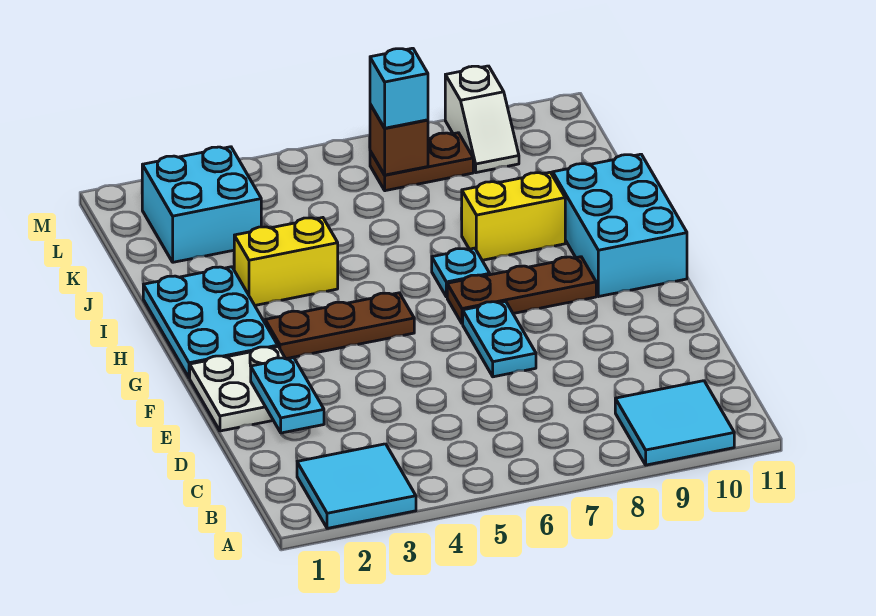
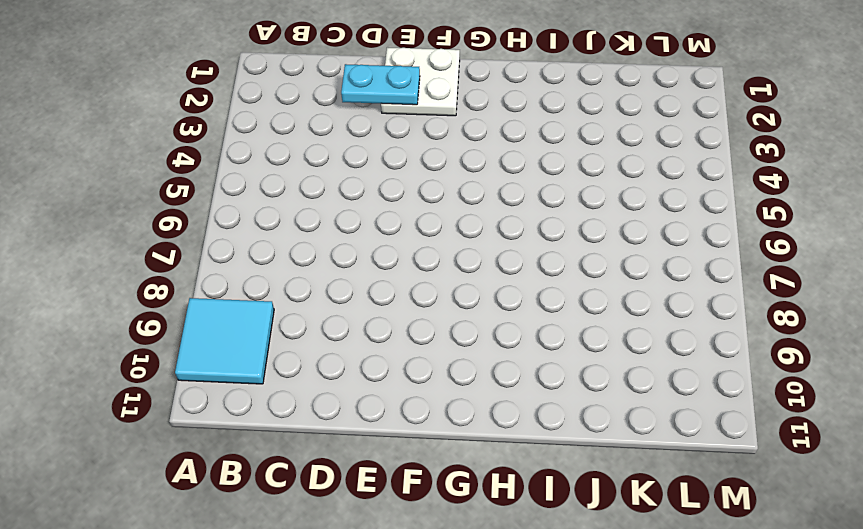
none -> cyan tile A2:B3 level 1
none -> cyan plate E7:F7 level 1
none -> cyan plate G1:I2 level 1

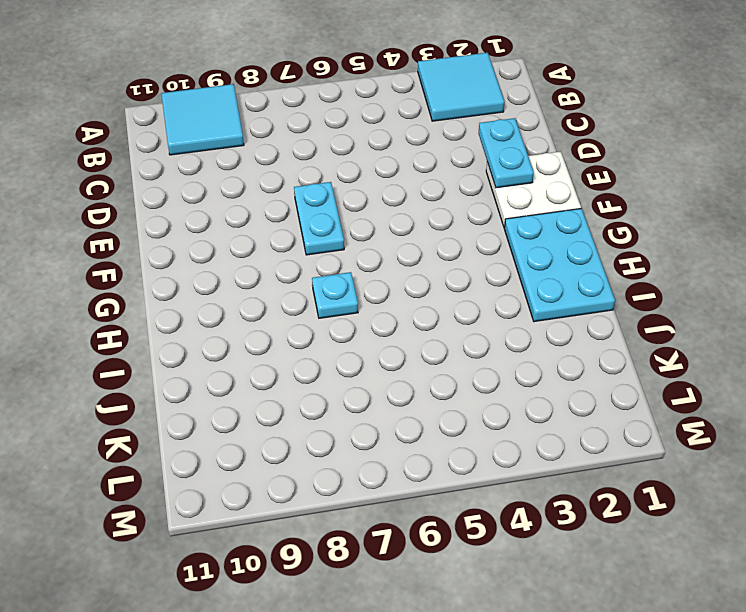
none -> brown plate G3:G5 level 1
none -> brown plate G7:G9 level 1
none -> cyan brick G10:I11 level 1

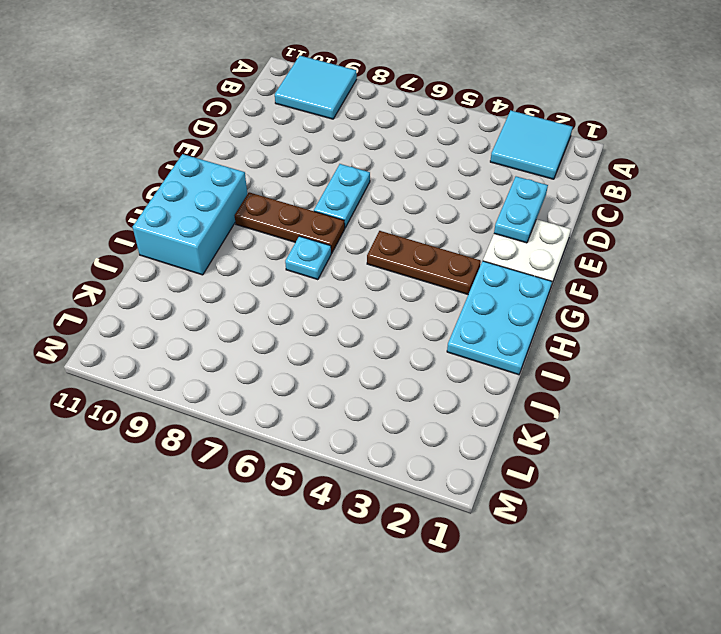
none -> yellow brick I3:I4 level 1
none -> yellow brick I8:I9 level 1
none -> cyan brick K2:L3 level 1

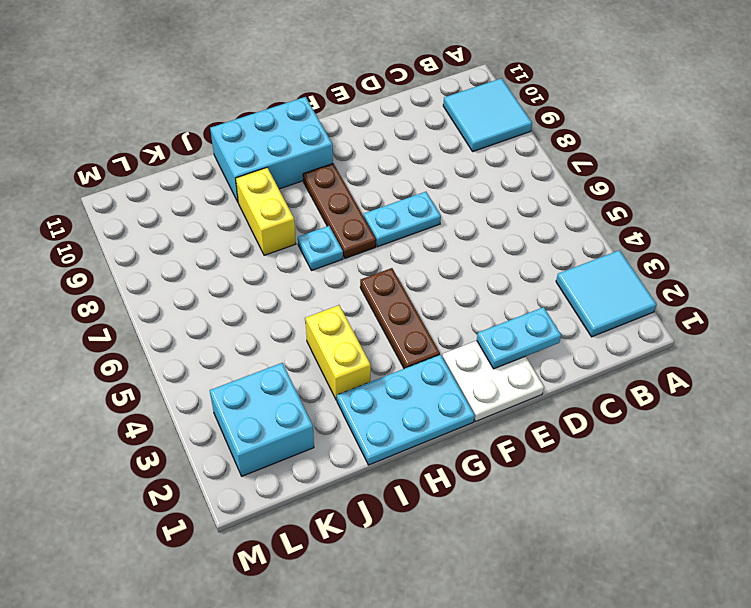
none -> brown plate L7:L8 level 1
none -> white slope L9:M9 level 1 top M
none -> brown brick L7 level 2

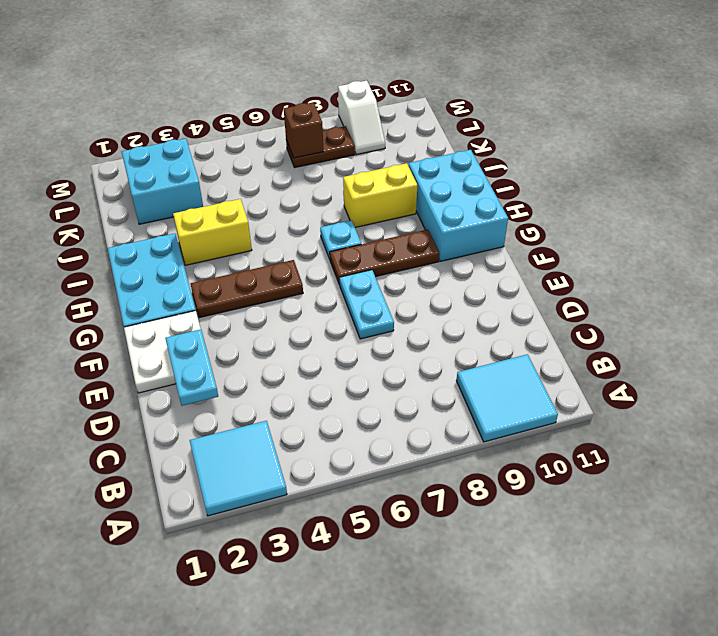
none -> cyan brick L7 level 3

